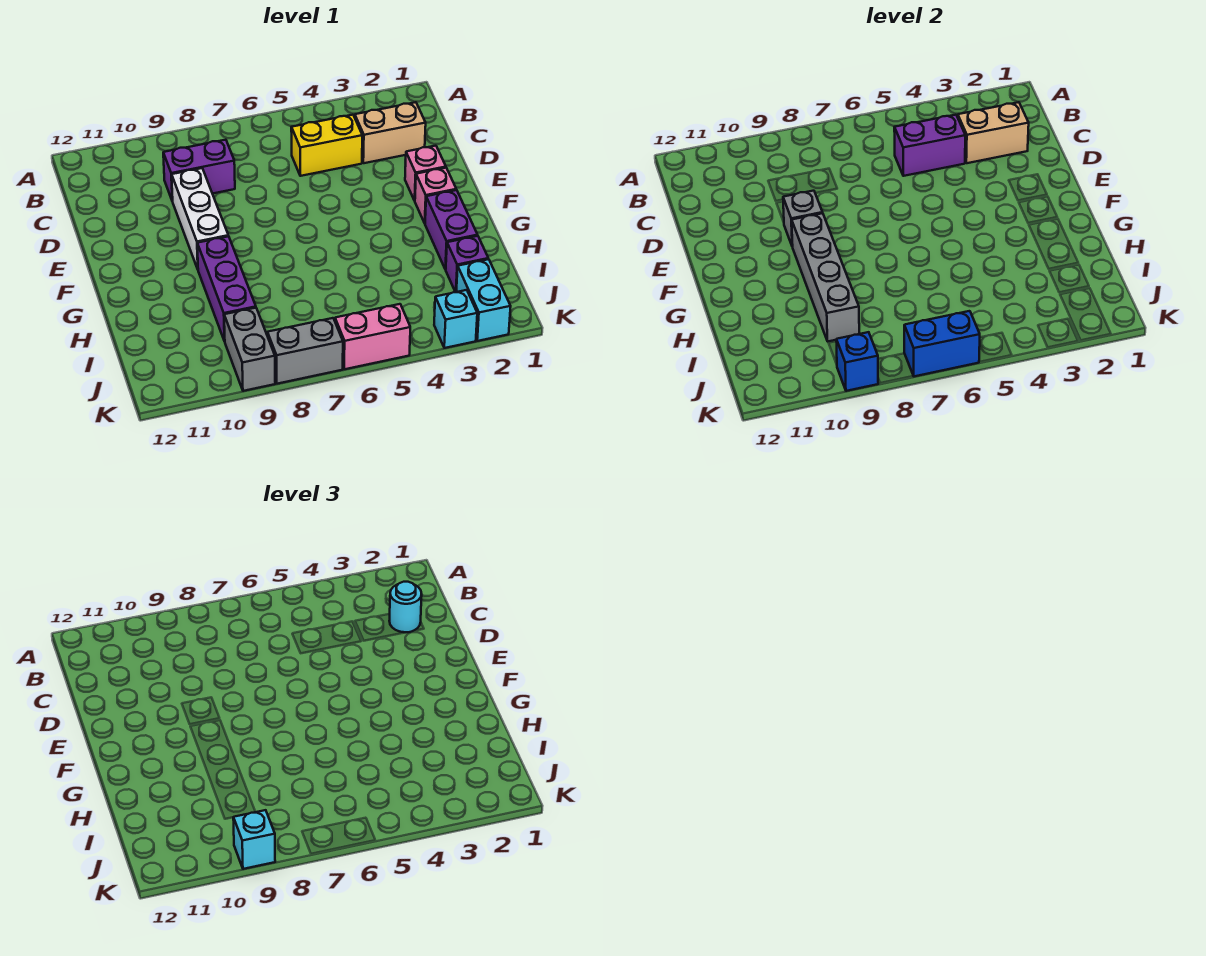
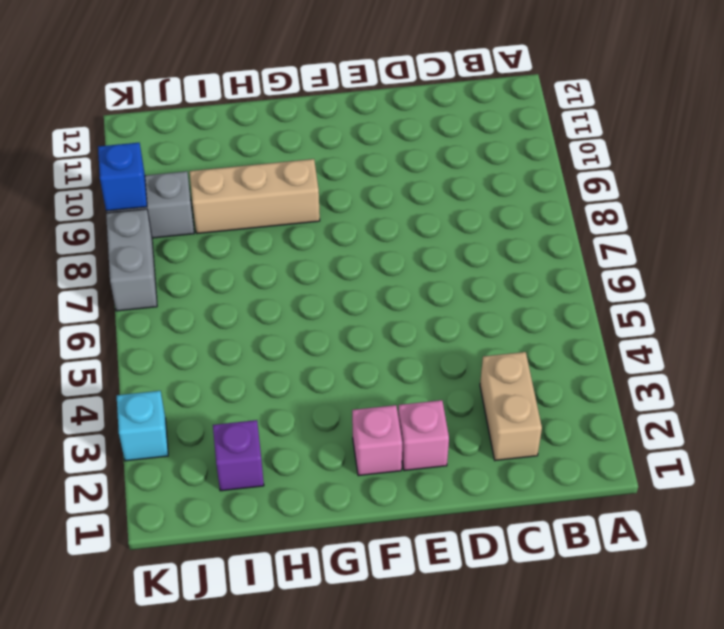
tan brick G9:I9 level 1 -> purple brick G9:I9 level 1
none -> yellow brick C4:C5 level 1
none -> purple brick C8:C9 level 1
none -> white brick D9:F9 level 1

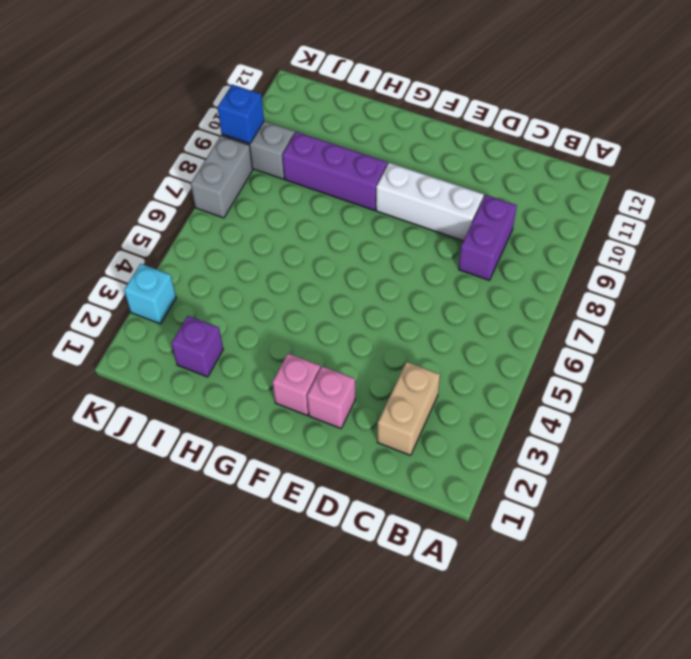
none -> yellow brick C4:C5 level 1
none -> purple brick G2:H2 level 1
none -> cyan brick J2:K2 level 1

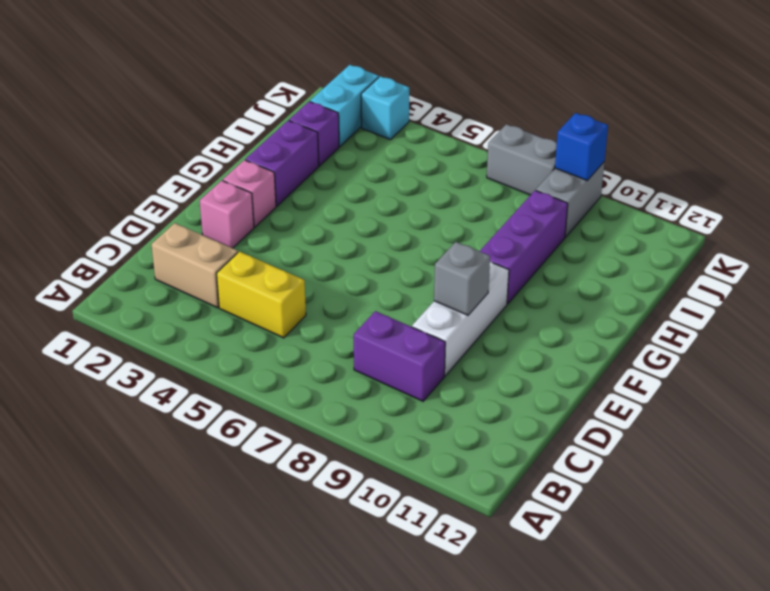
none -> pink brick K5:K6 level 1
none -> tan brick C2:C3 level 2
none -> purple brick C4:C5 level 2

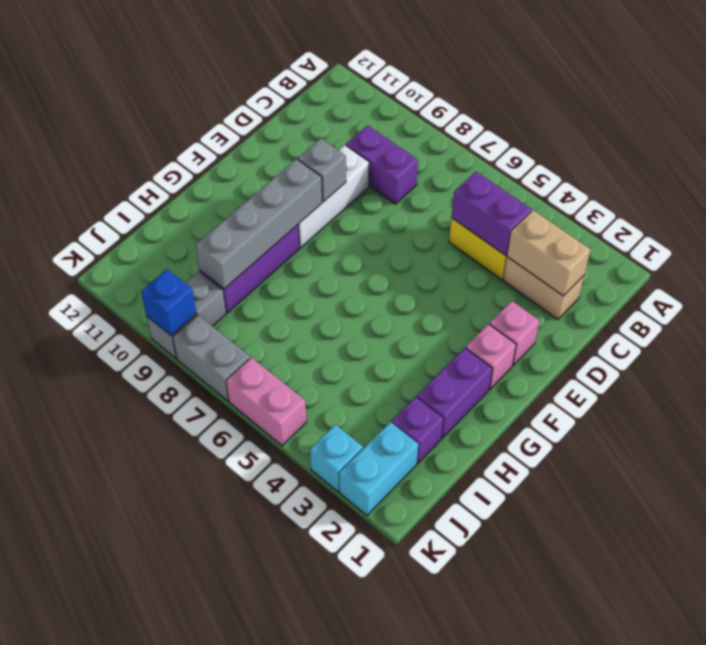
none -> blue brick K6:K7 level 2
none -> cyan round brick C2 level 3
none -> cyan brick K9 level 3

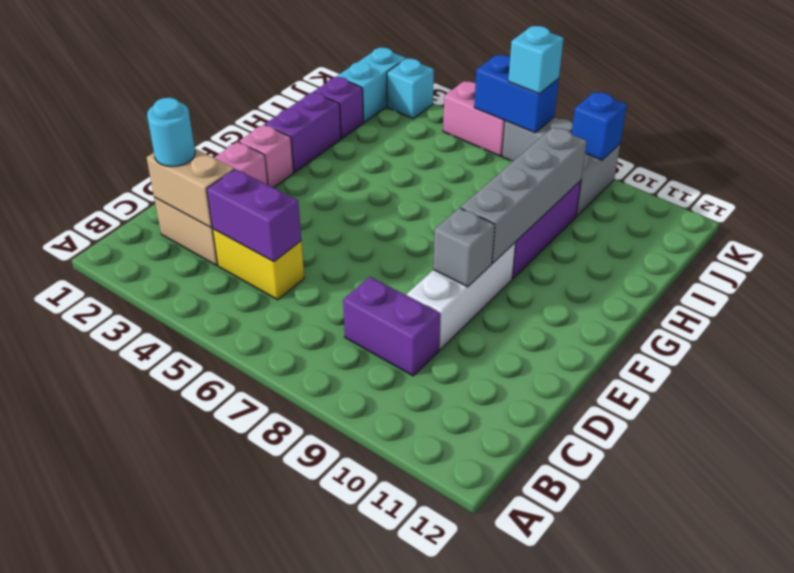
cyan brick K7 level 3 -> cyan brick K9 level 3

